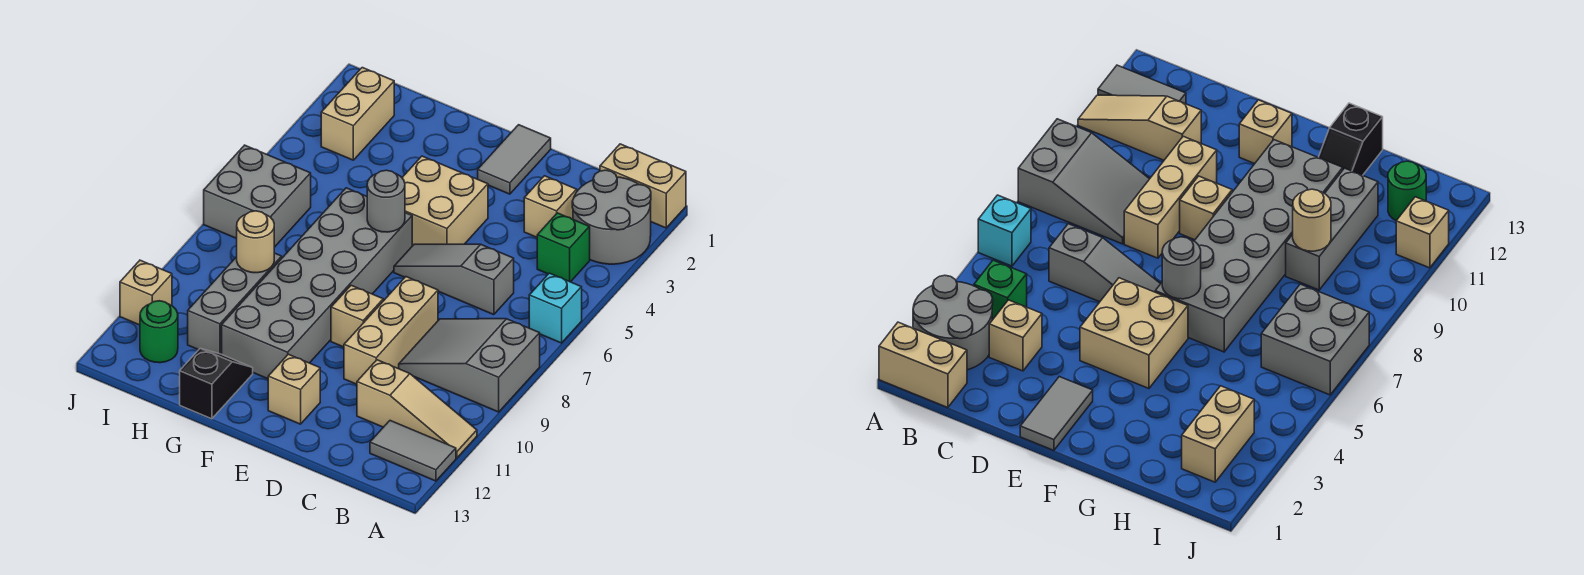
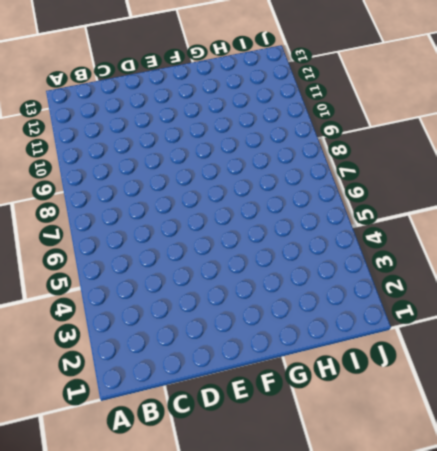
none -> tan brick A1:B1 level 1
none -> grey round brick A2:B3 level 1
none -> cyan brick A6 level 1

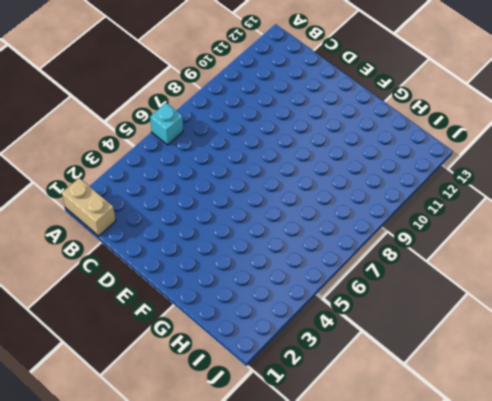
none -> grey round brick A2:B3 level 1
none -> grey slope A8:C9 level 1 top A
none -> tan slope A11:C11 level 1 top C

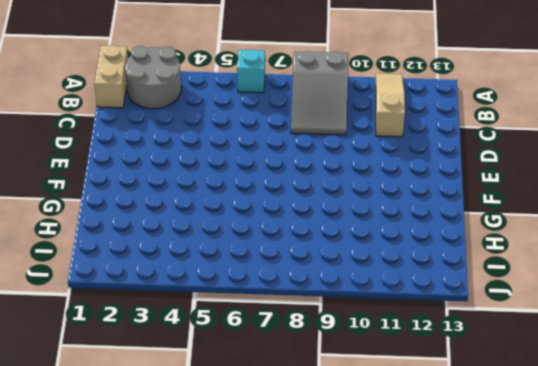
none -> grey tile A12:B12 level 1
none -> green brick B4 level 1
none -> tan brick C3 level 1

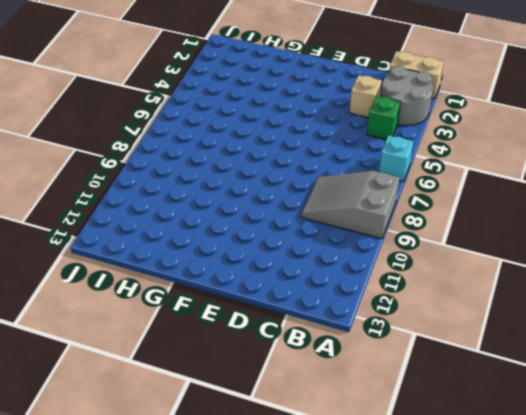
none -> tan slope A11:C11 level 1 top C
none -> grey tile A12:B12 level 1
none -> grey slope C6:E6 level 1 top C

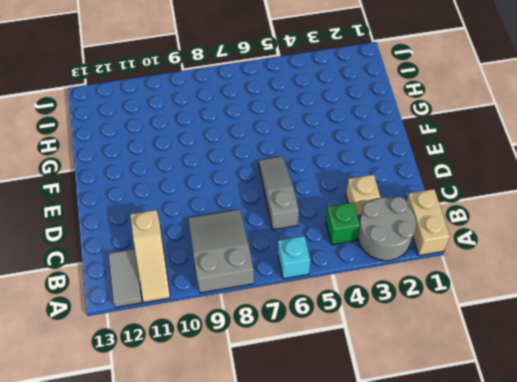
none -> tan brick D8:D10 level 1
none -> grey tile E1:E2 level 1
none -> tan brick E4:F5 level 1

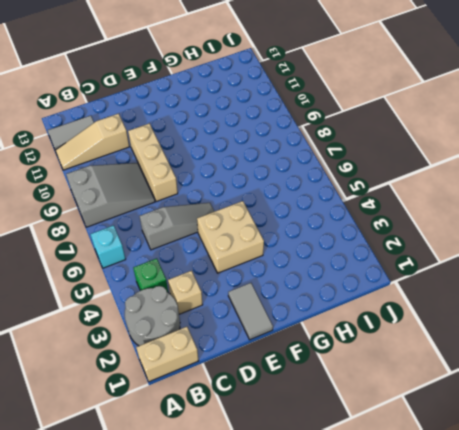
none -> tan brick E9 level 1
none -> tan brick E12 level 1
none -> grey brick F6:G11 level 1

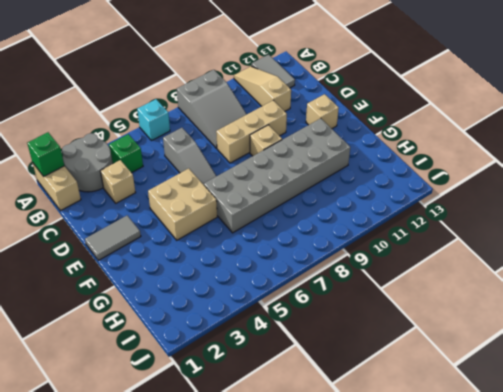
green brick A1 level 2 -> none
none -> black slope G12:G13 level 1 top 13
none -> grey brick H9:H11 level 1
none -> tan brick I2:I3 level 1

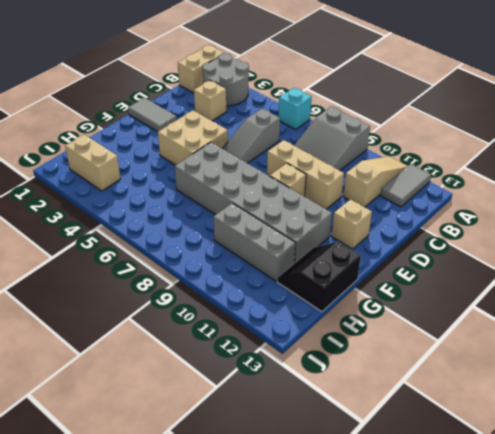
black slope G12:H13 level 1 top 13 -> black slope G12:G13 level 1 top 13
none -> green brick B4 level 1
none -> grey brick I6:J7 level 1
none -> green round brick I12 level 1

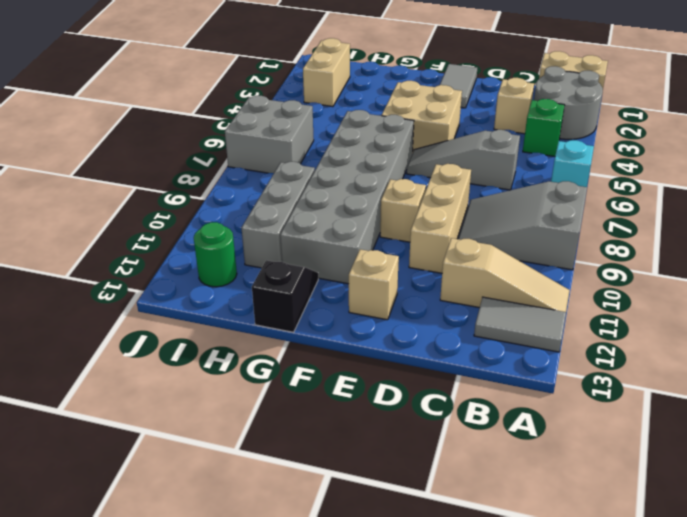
none -> tan brick J11 level 1
none -> grey round brick F6 level 2
none -> tan round brick H9 level 2

